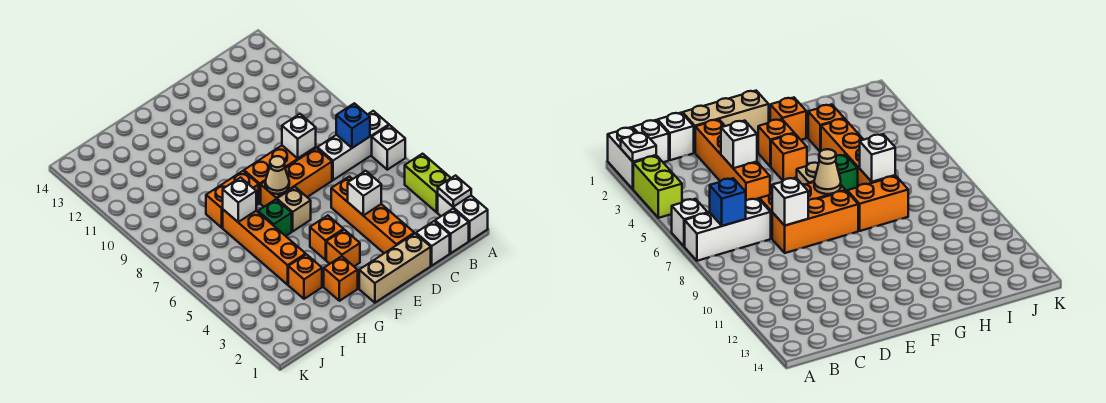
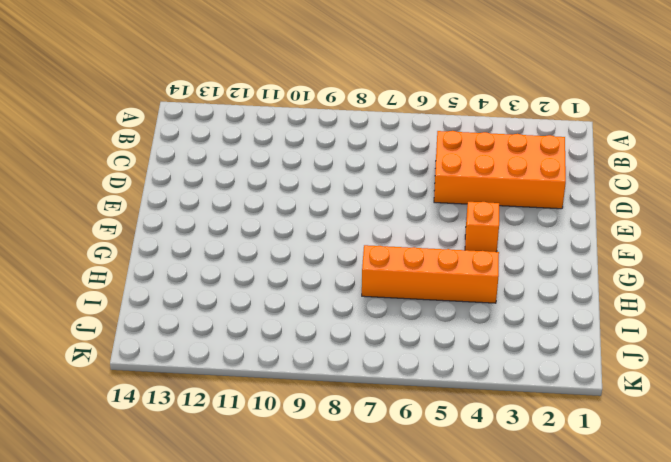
orange brick C2:D5 level 1 -> orange brick D2:D5 level 1
none -> white brick A1:A2 level 1
none -> lime brick A3:A4 level 1
none -> white brick A6 level 1

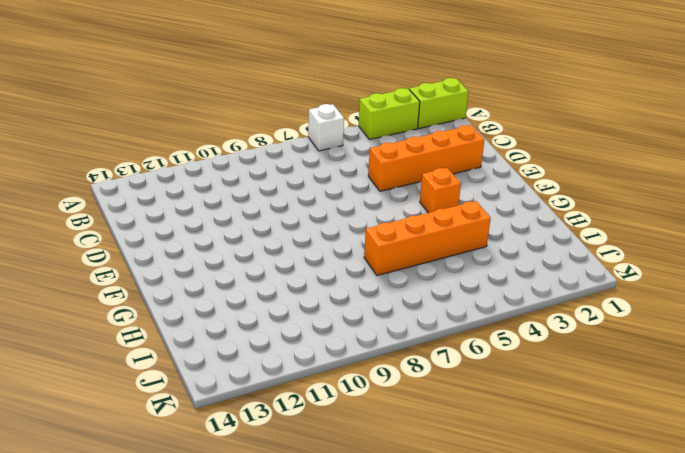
lime brick A1:A2 level 1 -> white brick A1:A2 level 1
none -> white brick A7:C7 level 1
none -> white brick B1 level 1
none -> white brick C1 level 1

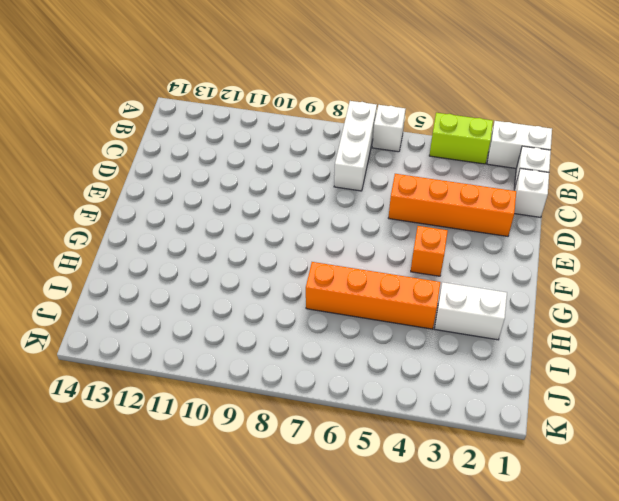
white brick H2:H3 level 1 -> orange brick H3 level 1
none -> tan brick D1:F1 level 1
none -> orange brick D7:F7 level 1
none -> orange brick D8:F8 level 1

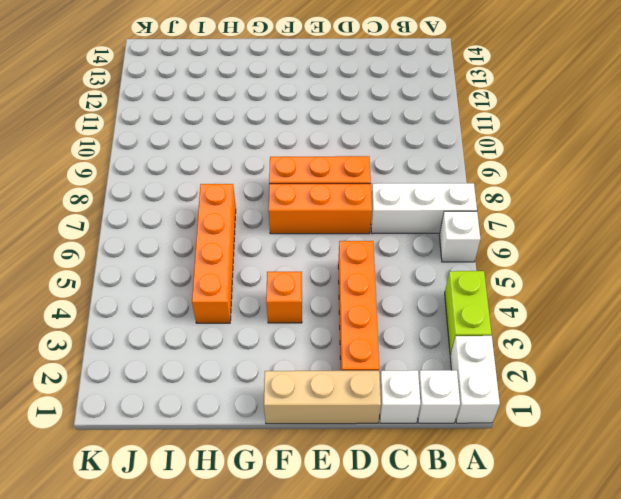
none -> orange brick F3 level 1
none -> tan brick F6 level 1
none -> orange brick G2 level 1

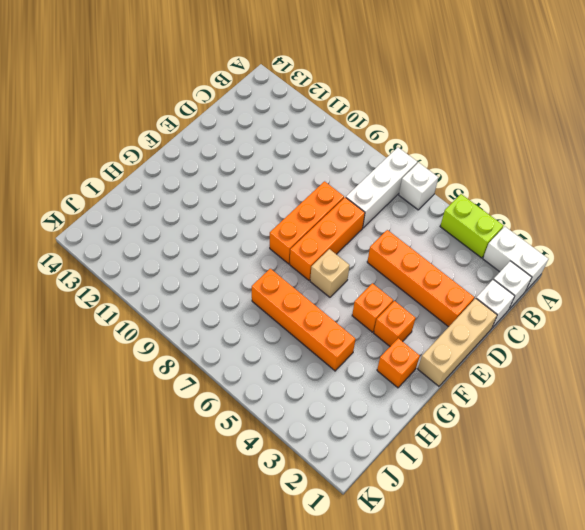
none -> green brick G6 level 1
none -> orange brick G8:H8 level 1
none -> orange brick H3 level 1

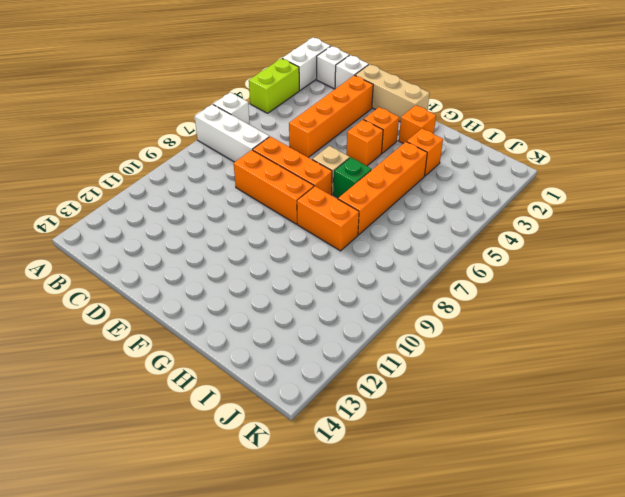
none -> white plate A2 level 2
none -> blue brick B7 level 2
none -> white brick D4 level 2

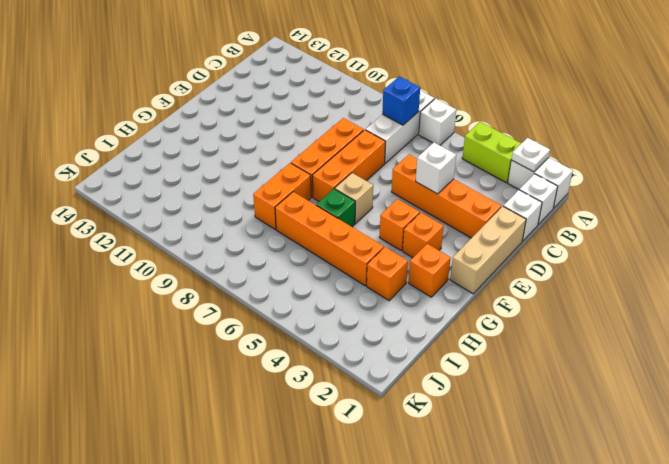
none -> white brick D8 level 2
none -> tan cone F7 level 2
none -> white brick H7 level 2

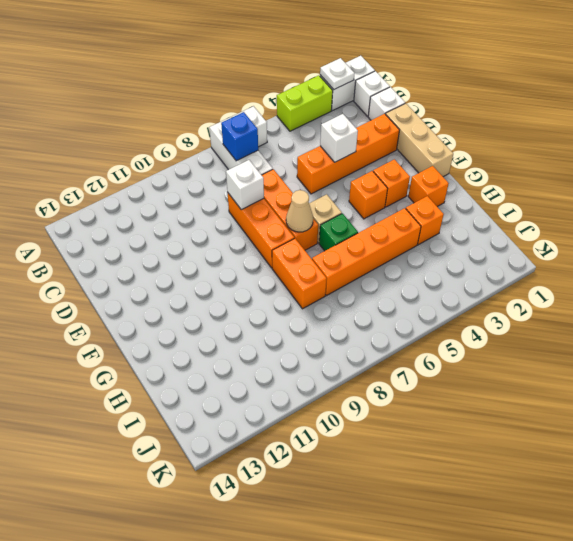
none -> white brick H7 level 2

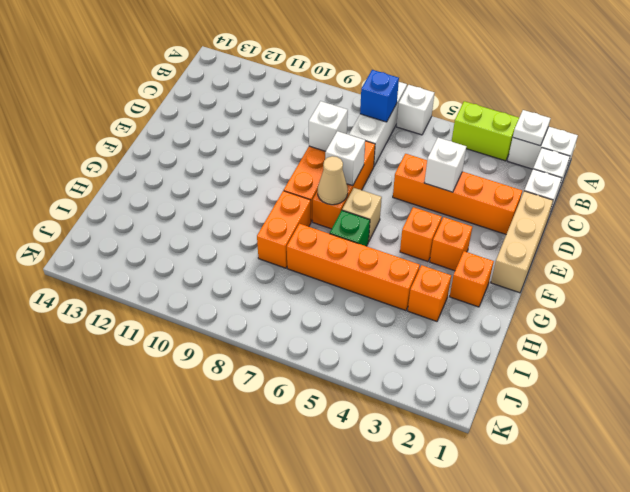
white brick E7 level 2 -> white brick H7 level 2

